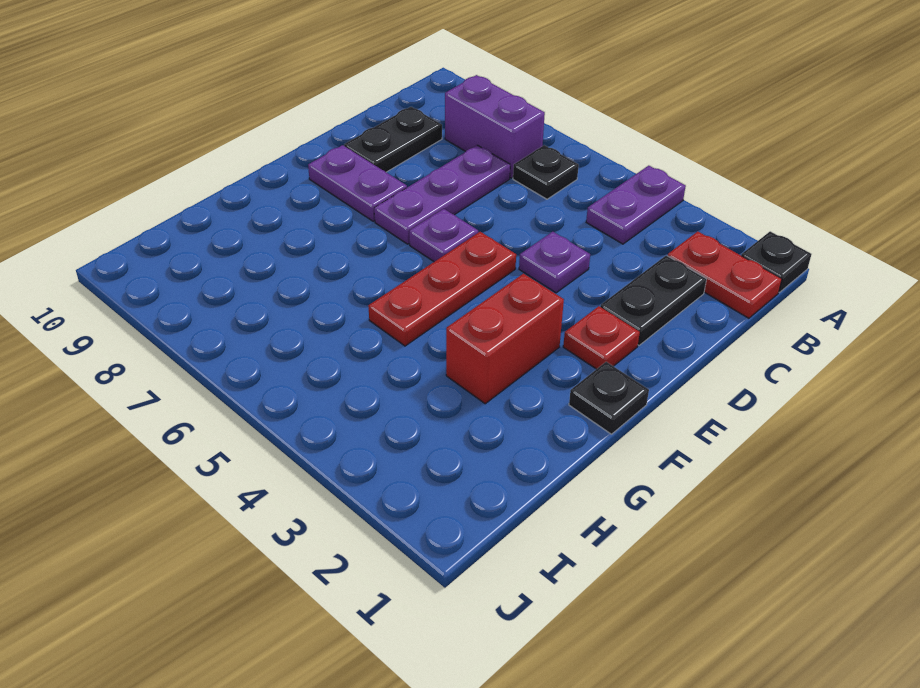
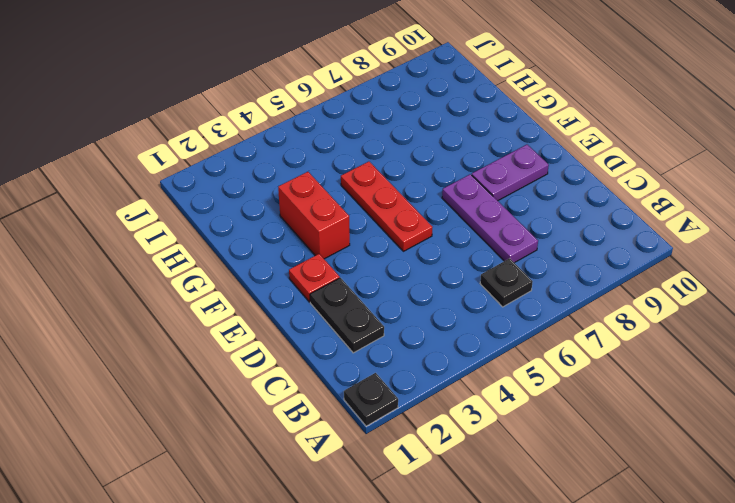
none -> purple plate A4:B4 level 1
none -> red plate B1:B2 level 1
none -> purple brick B7:B8 level 1

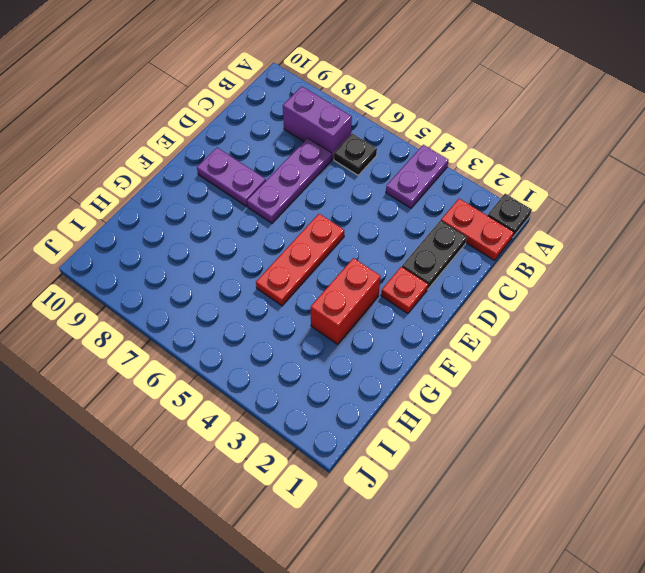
none -> black plate C9:D9 level 1
none -> purple plate D4 level 1
none -> purple plate E6 level 1

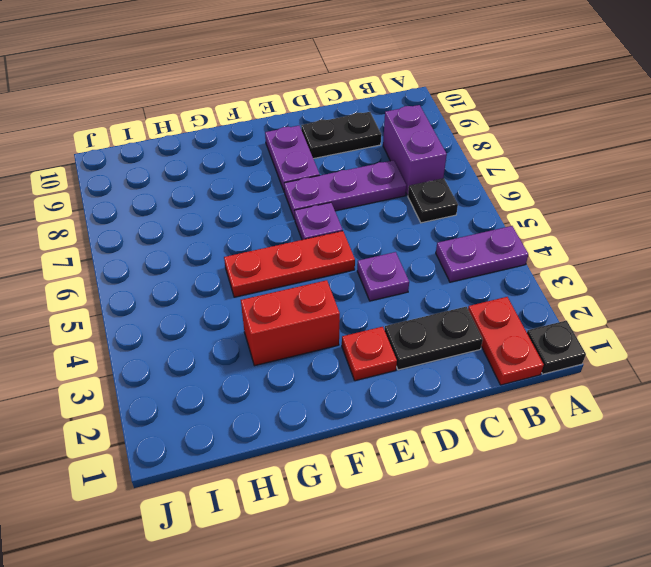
none -> black plate F1 level 1

